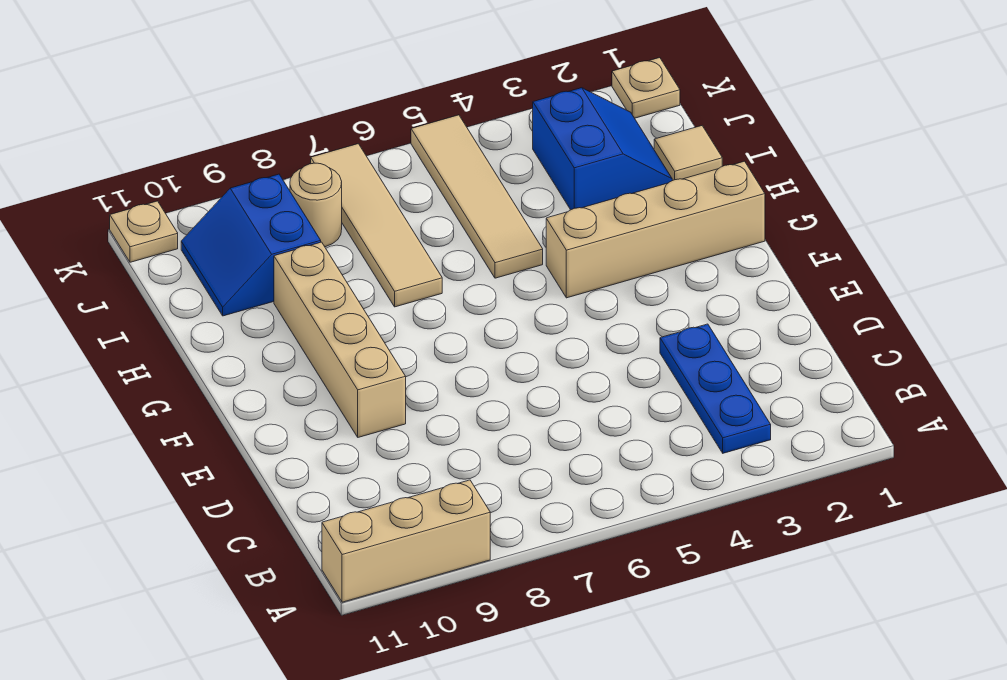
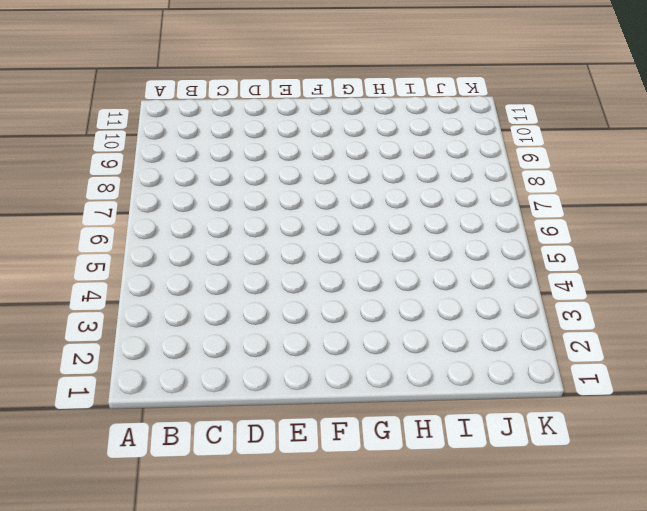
none -> tan brick A9:A11 level 1
none -> blue plate B3:D3 level 1
none -> tan brick E9:H9 level 1

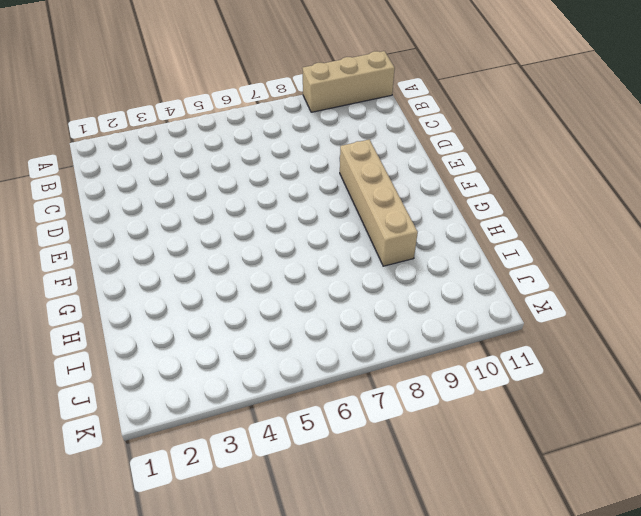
none -> blue plate B3:D3 level 1
none -> tan brick G1:G4 level 1
none -> tan tile H5:K5 level 1

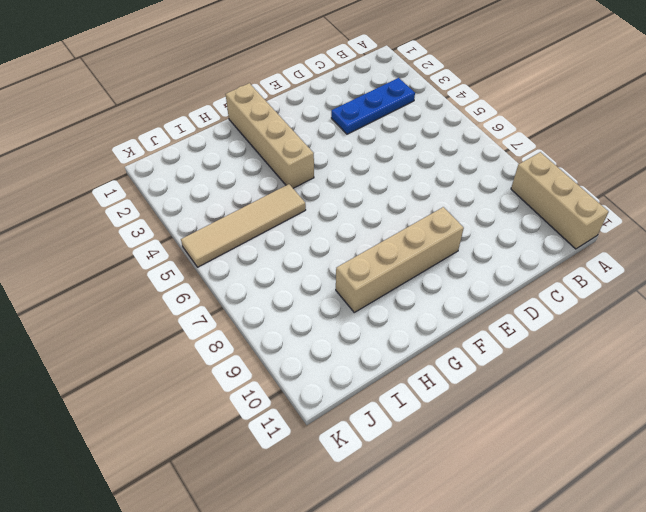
none -> tan tile H7:K7 level 1
none -> tan tile I1 level 1
none -> blue slope I2:J3 level 1 top 3

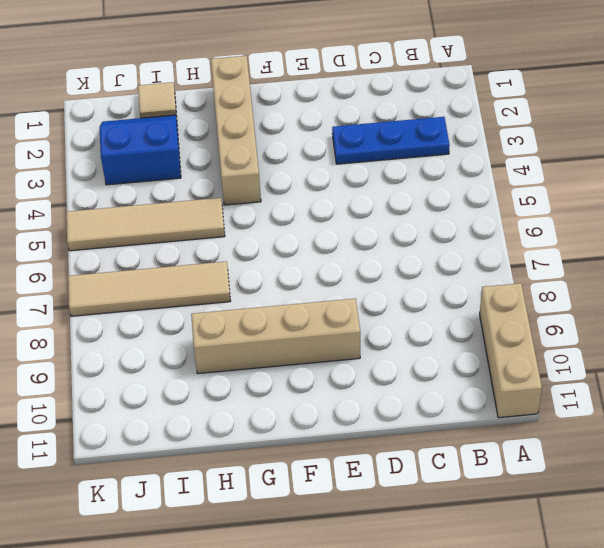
none -> blue slope I9:J10 level 1 top 9
none -> tan round brick J8 level 1
none -> tan plate K1 level 1

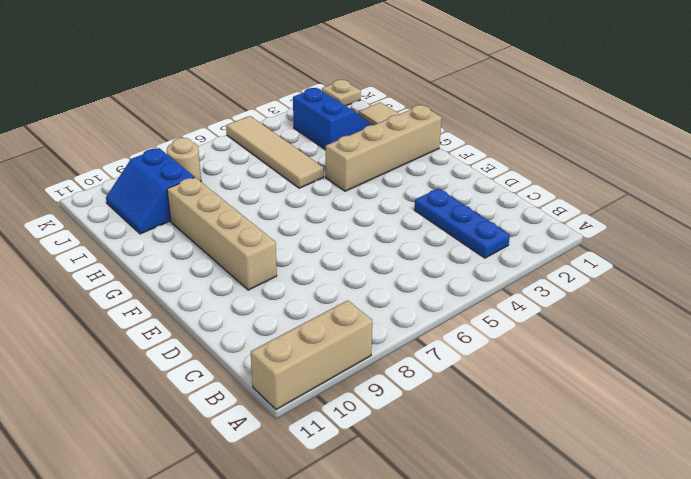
none -> tan tile H7:K7 level 1
none -> tan plate K11 level 1

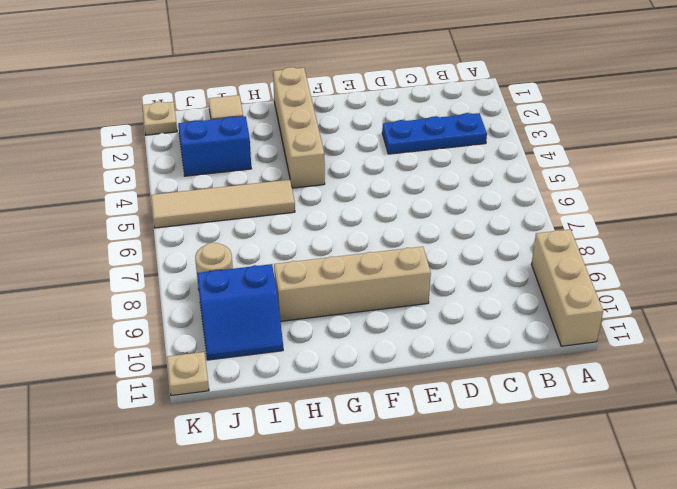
none -> tan tile H7:K7 level 1

